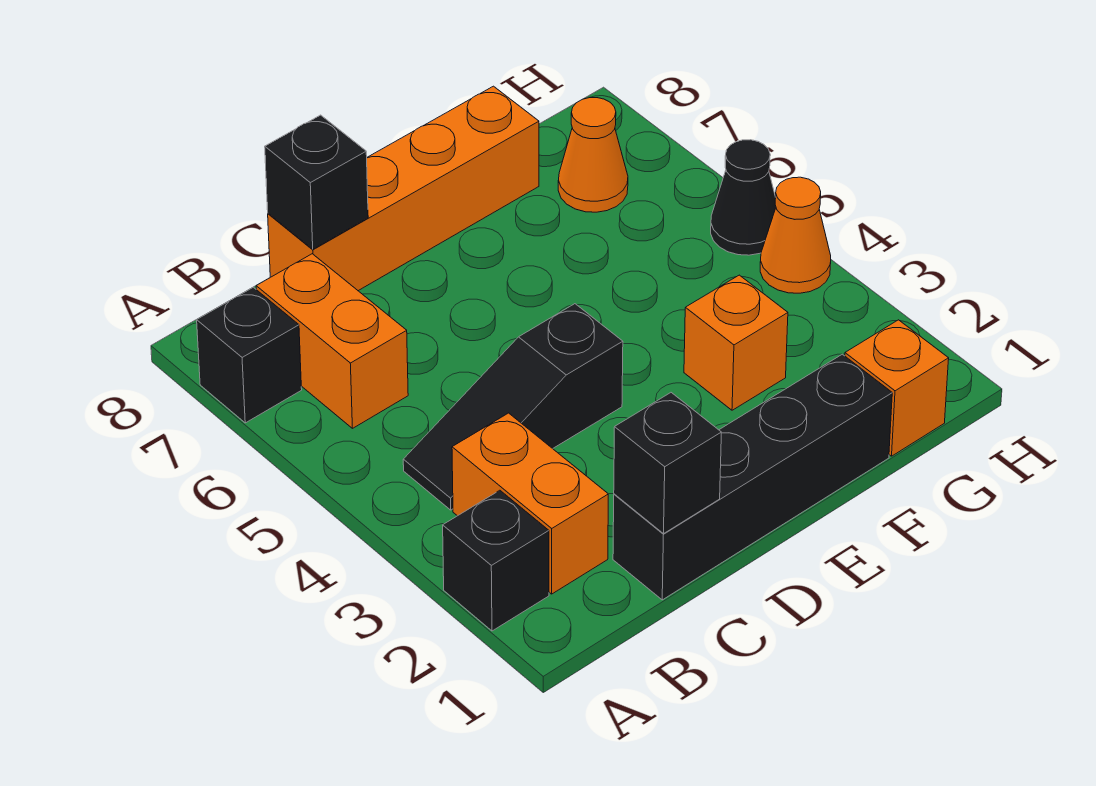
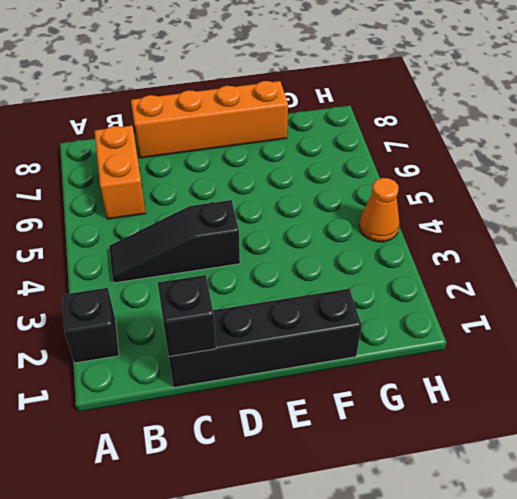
none -> black brick A7 level 1
none -> orange brick B2:B3 level 1
none -> orange brick F3 level 1

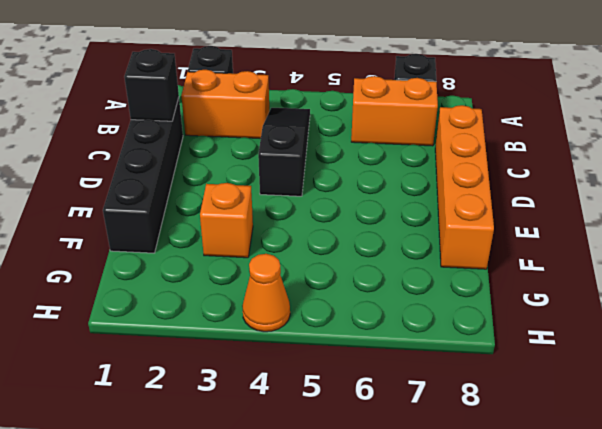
none -> orange brick G1 level 1
none -> orange cone G7 level 1
none -> black cone H5 level 1

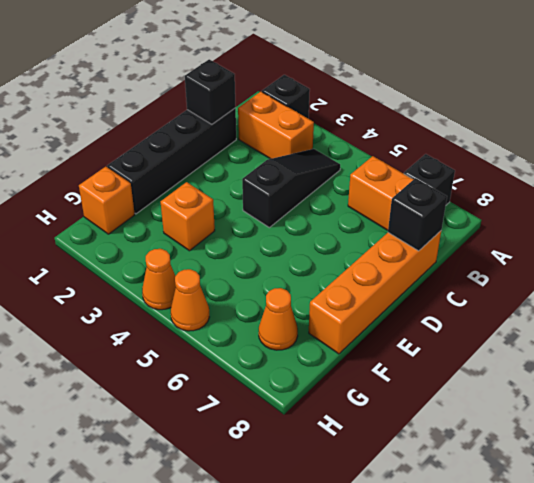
orange cone H5 level 1 -> black cone H5 level 1

